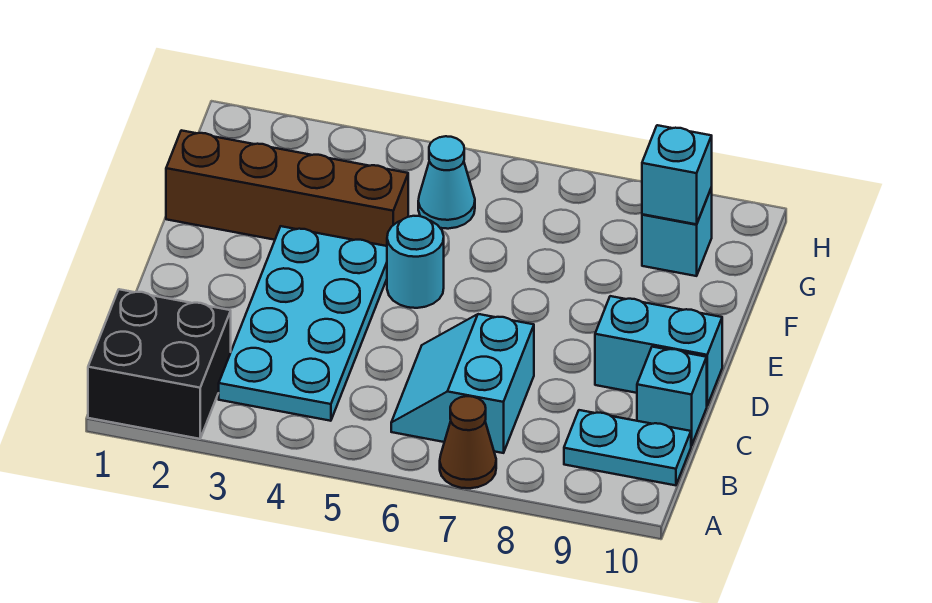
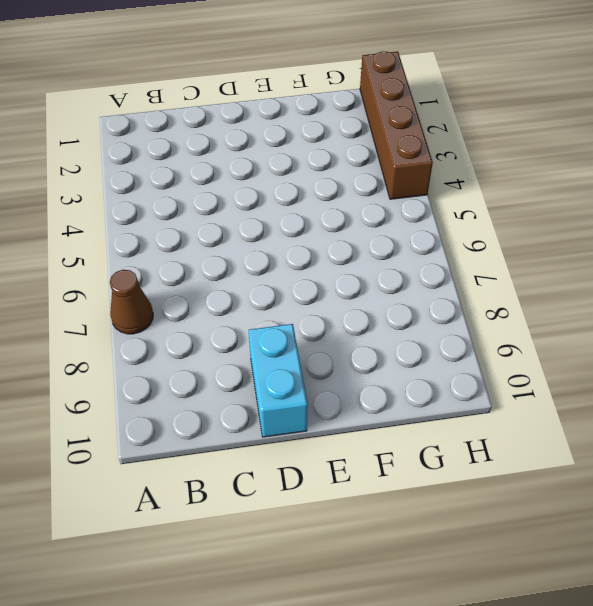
brown brick H1:H4 level 1 -> brown brick F1:F4 level 1
none -> black brick A1:B2 level 1
none -> cyan plate B3:E4 level 1
none -> cyan slope B6:C7 level 1 top 7

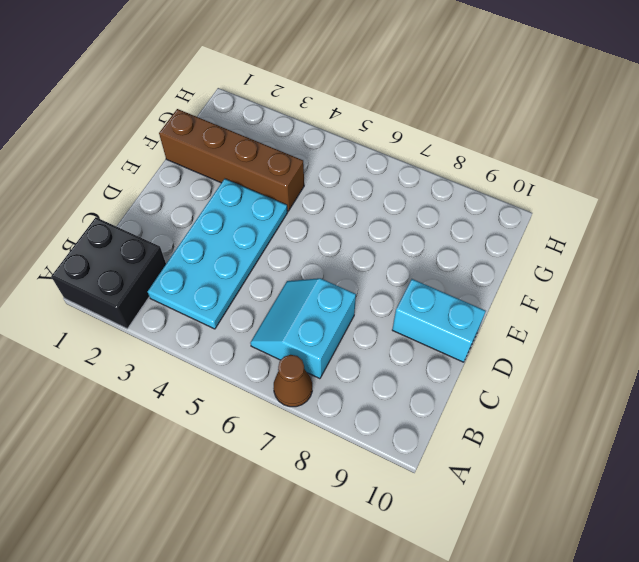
none -> cyan plate B9:B10 level 1
none -> cyan brick C10 level 1
none -> cyan round brick E5 level 1

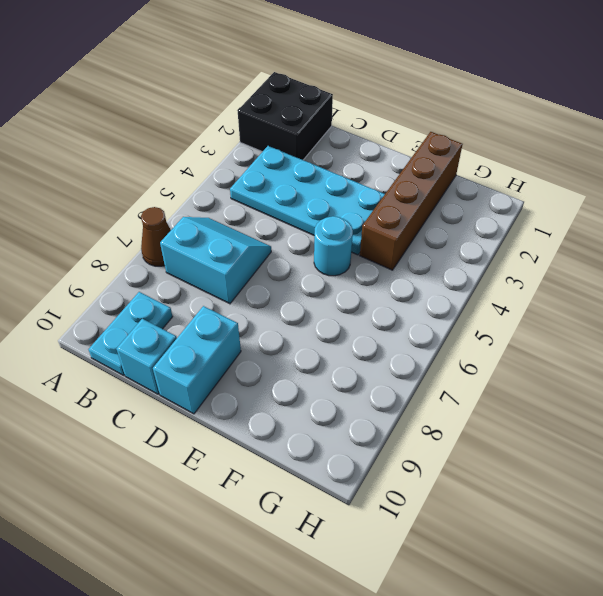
none -> cyan cone G5 level 1
none -> cyan brick G9 level 1
none -> cyan brick G9 level 2

